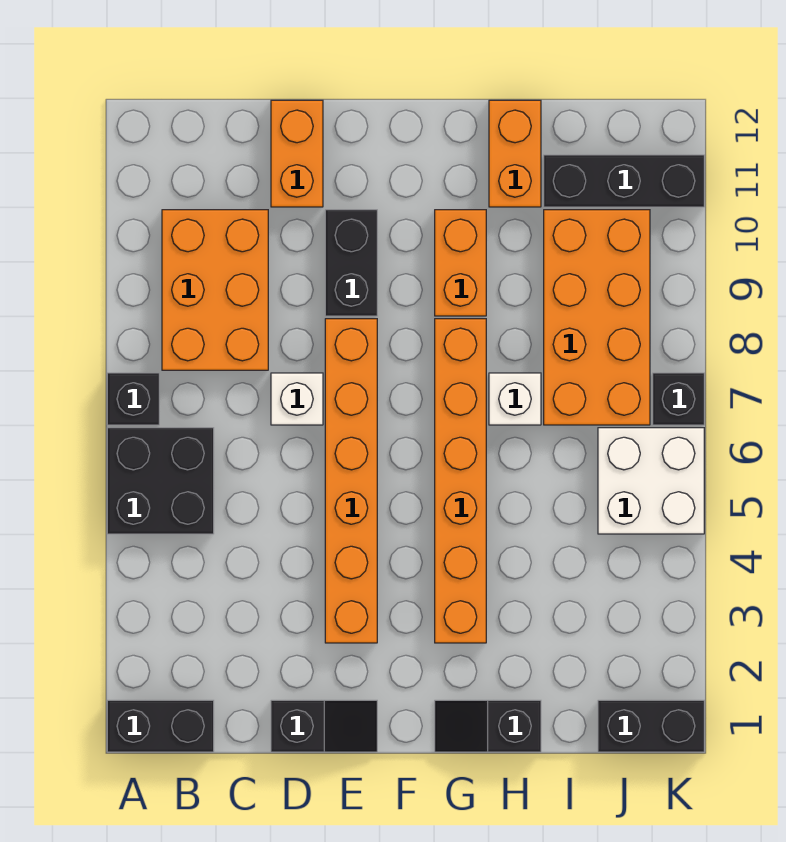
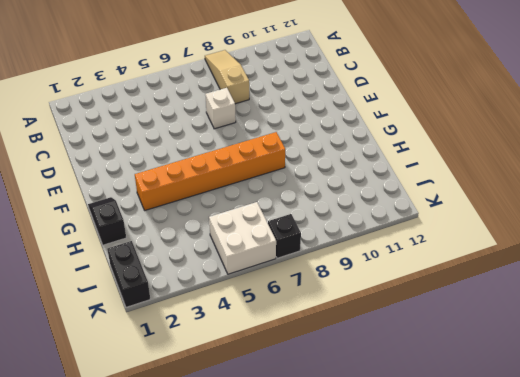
tan slope A8:C8 level 1 top C -> orange brick B8:C10 level 1
none -> black brick A1:B1 level 1
none -> black brick A5:B6 level 1
none -> black brick A7 level 1

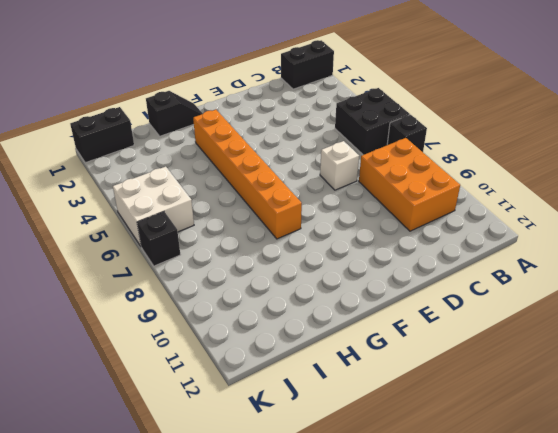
none -> black slope D1:E1 level 1 top D
none -> orange brick D11:D12 level 1
none -> orange brick E3:E8 level 1

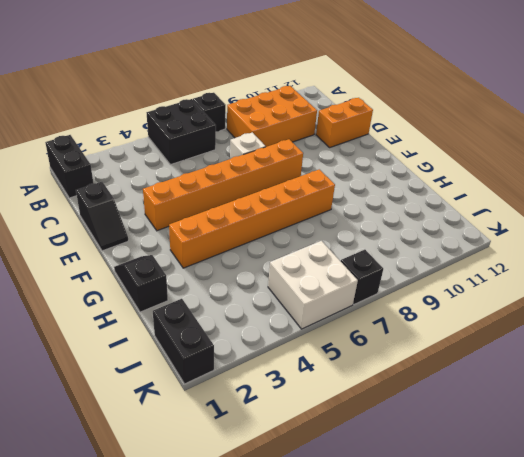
none -> black brick E9:E10 level 1
none -> orange brick G9:G10 level 1
none -> white brick H7 level 1

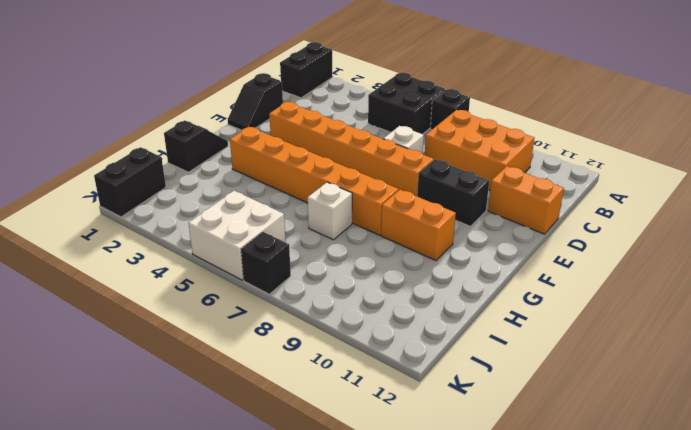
none -> orange brick H11:H12 level 1
none -> orange brick I7:J10 level 1
none -> black brick I11:K11 level 1

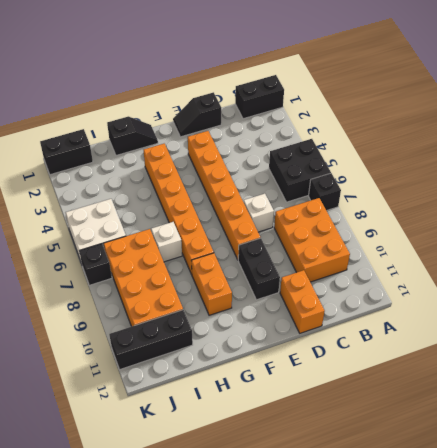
none -> orange brick H11:H12 level 1

